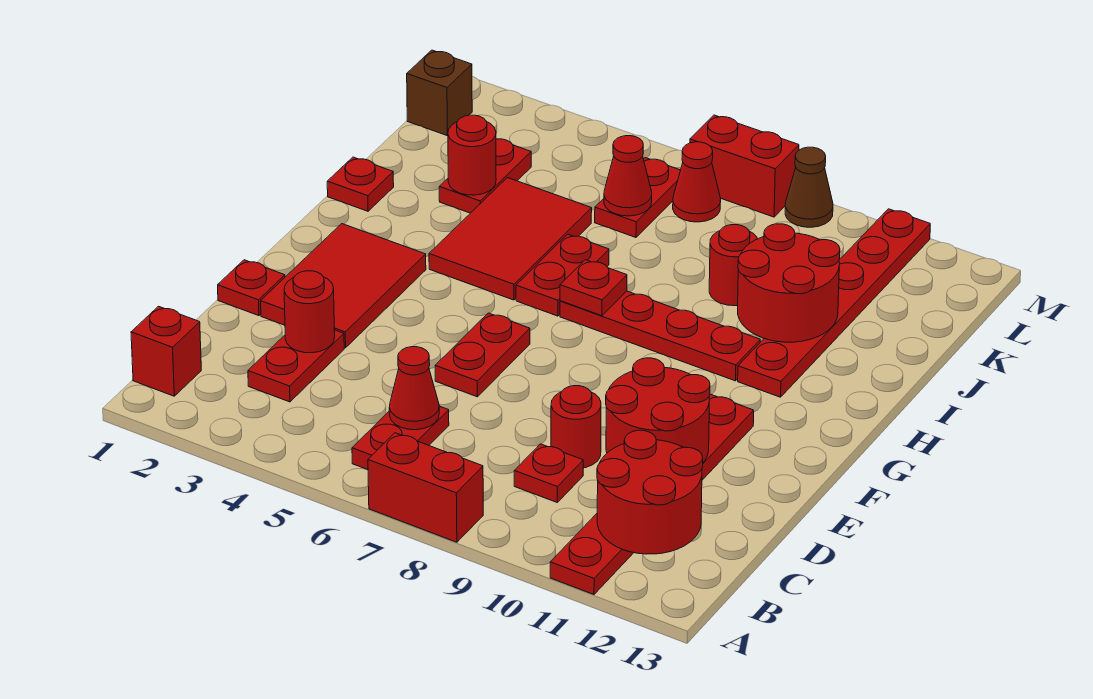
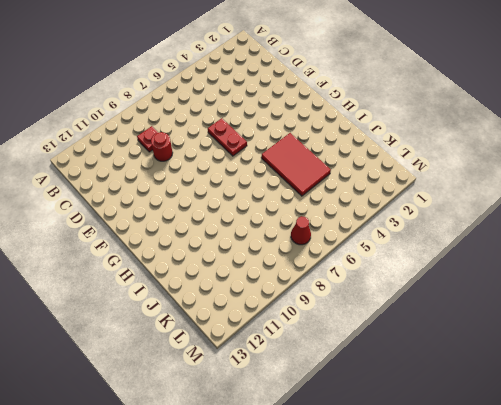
none -> red brick A7:A8 level 1
none -> red plate A11:F11 level 1
none -> red brick B1 level 1
none -> red plate B6:C6 level 1

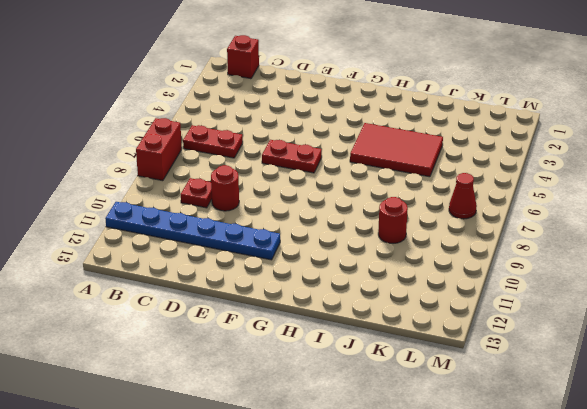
blue plate A11:F11 level 1 -> red plate A11:F11 level 1
none -> red plate C3:D3 level 1
none -> red plate E1 level 1
none -> red tile E2:G3 level 1
none -> red plate H6:I6 level 1

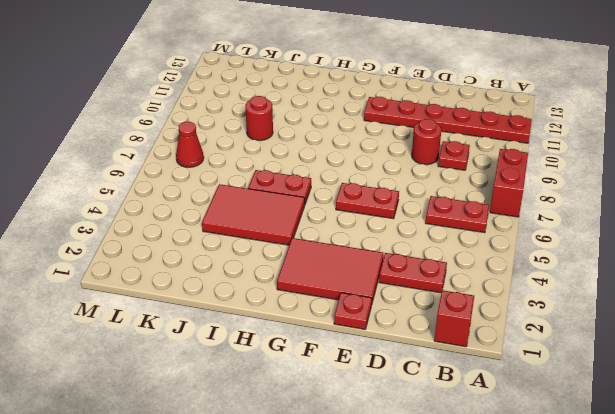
none -> red plate H7:H10 level 1
none -> red plate H11:M11 level 1
none -> red plate I1 level 1
none -> red plate J3:K3 level 1

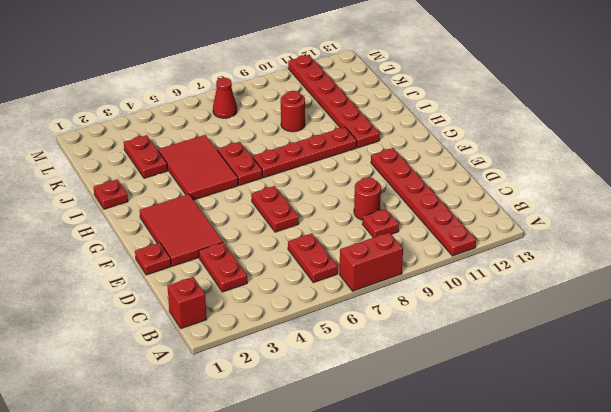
none -> red plate K6:L6 level 1
none -> brown brick L1 level 1
none -> red brick M7:M8 level 1
none -> brown cone M9 level 1

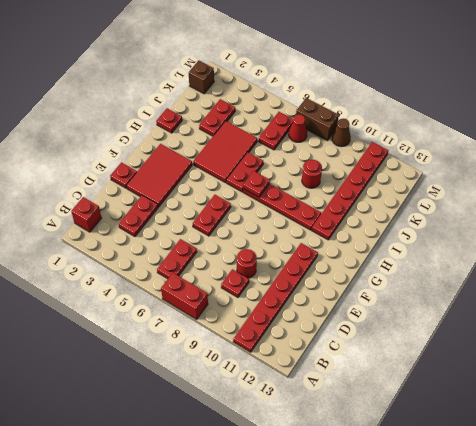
brown brick M7:M8 level 1 -> red brick M7:M8 level 1
none -> red round brick B11:C12 level 2
none -> red cone C6 level 2
none -> red round brick D3 level 2
none -> red round brick D10:E11 level 2

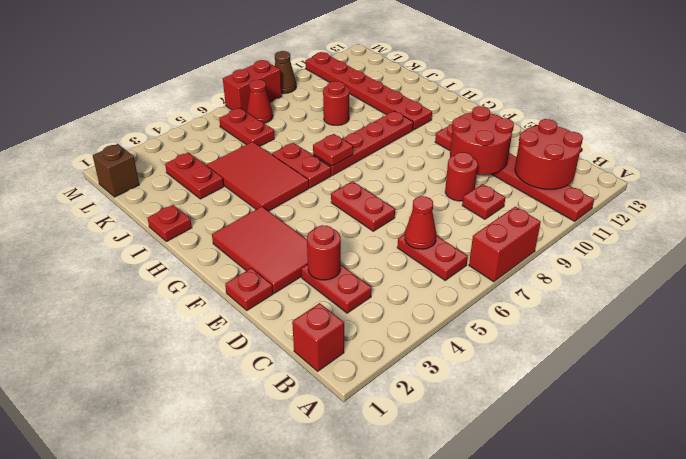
none -> red round brick I10:J11 level 2
none -> red round brick J3 level 2
none -> red cone K6 level 2

